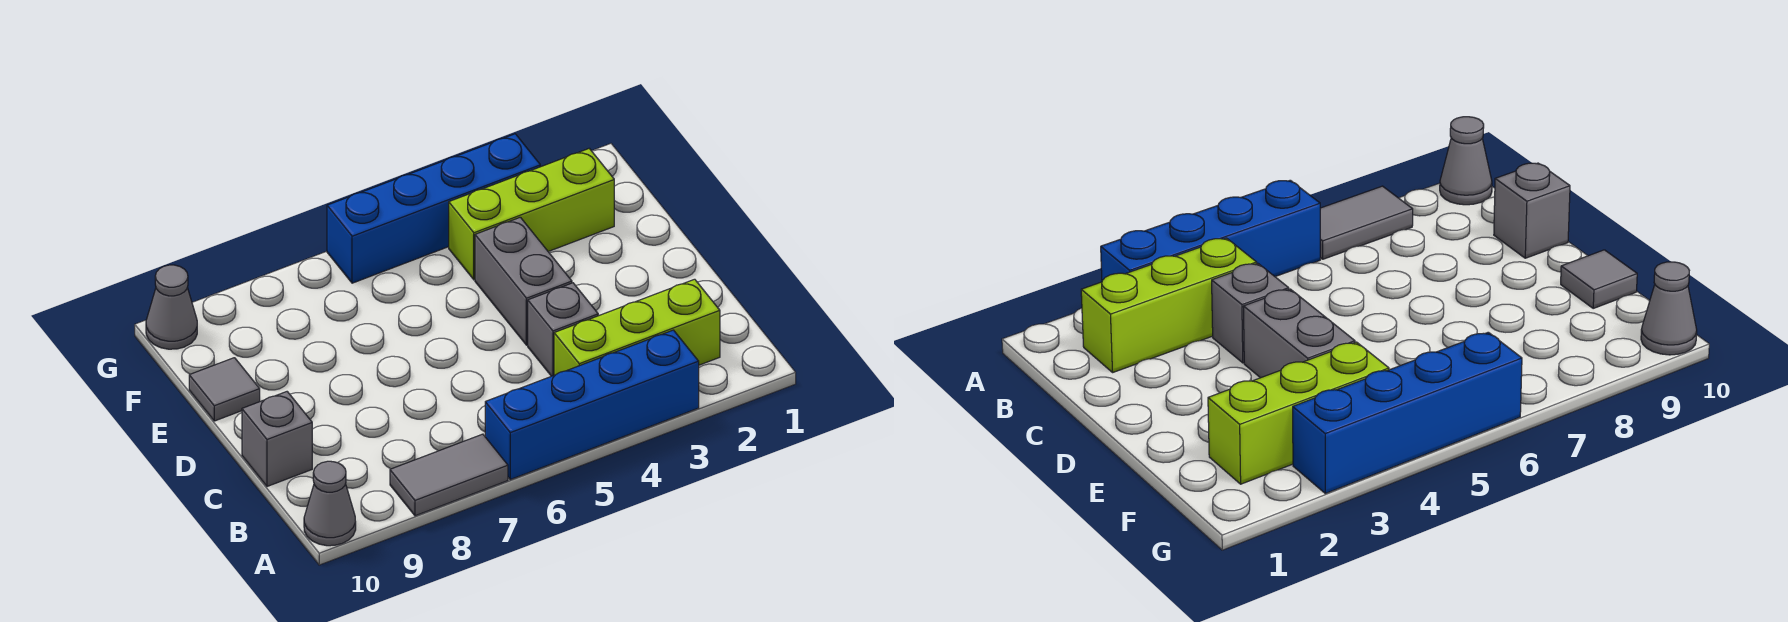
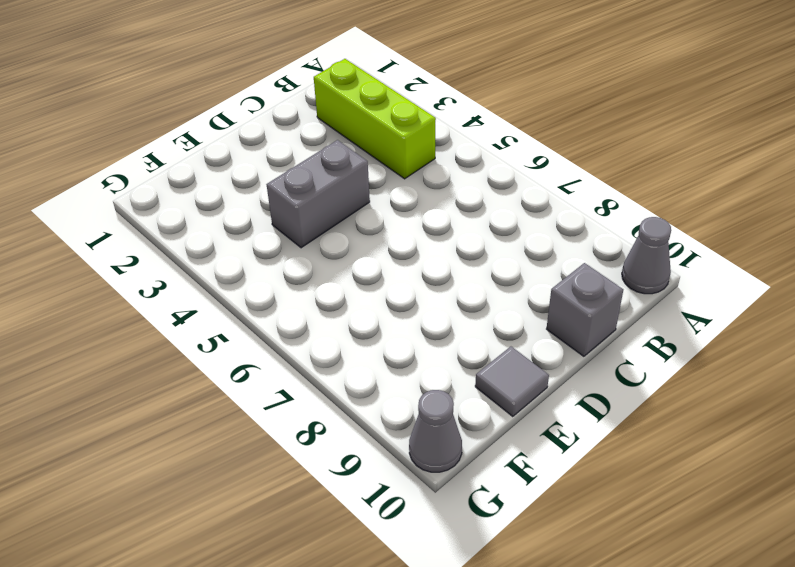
none -> blue brick A3:A6 level 1
none -> grey tile A7:A8 level 1

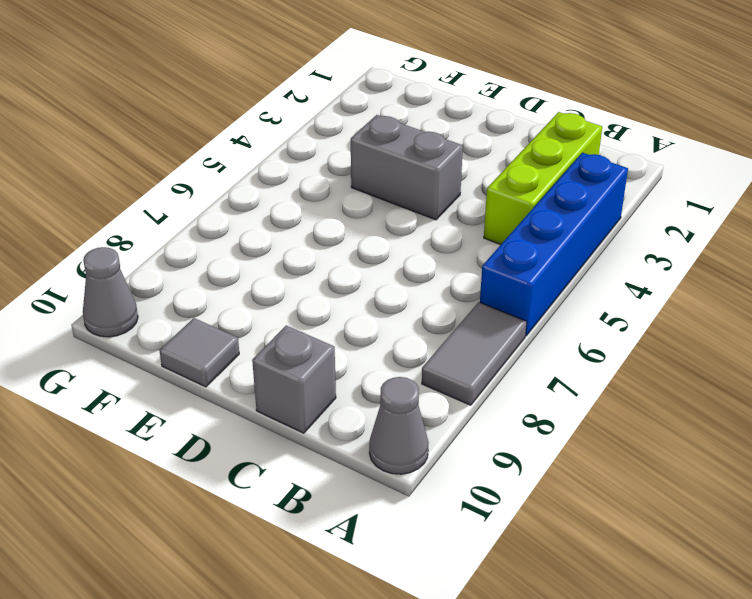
none -> grey brick C4 level 1
none -> lime brick F2:F4 level 1

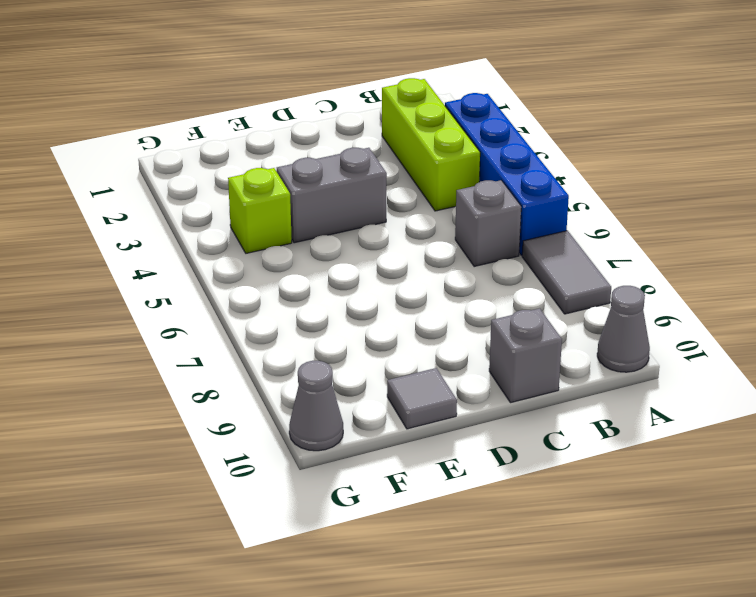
grey brick B6 level 1 -> grey brick C4 level 1
lime brick F4 level 1 -> lime brick F2:F4 level 1
none -> blue brick G3:G6 level 1

